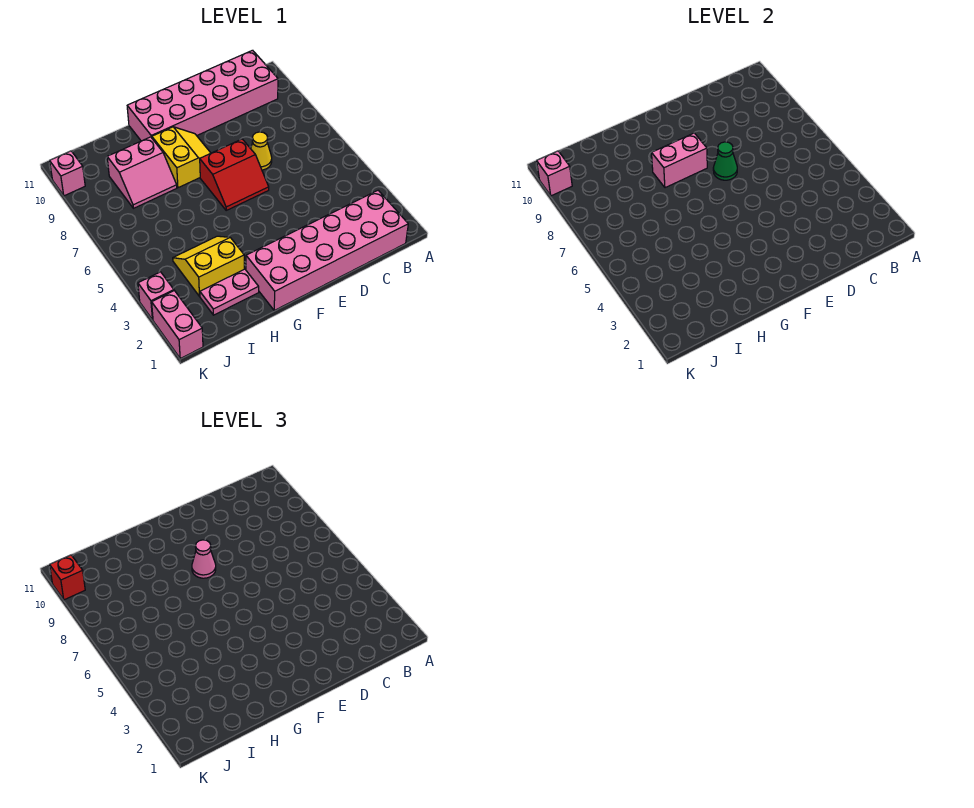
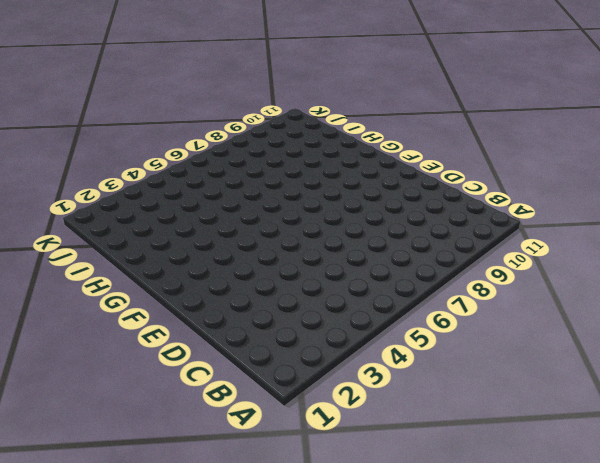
none -> pink brick B1:G2 level 1
none -> pink brick B10:G11 level 1
none -> yellow cone D7 level 1

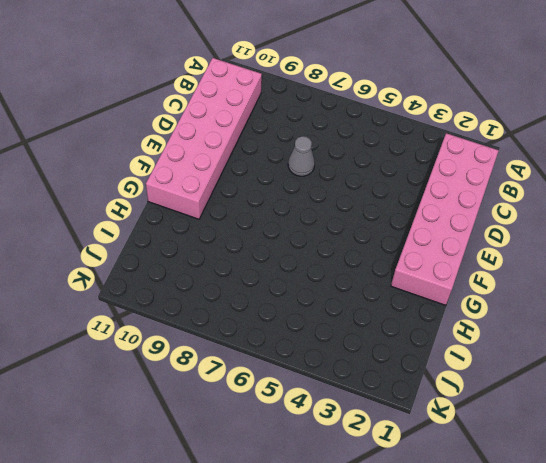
grey cone D7 level 1 -> yellow cone D7 level 1
none -> red slope E6:F7 level 1 top 7
none -> yellow slope F8:G9 level 1 top G
none -> pink plate H2:I2 level 1

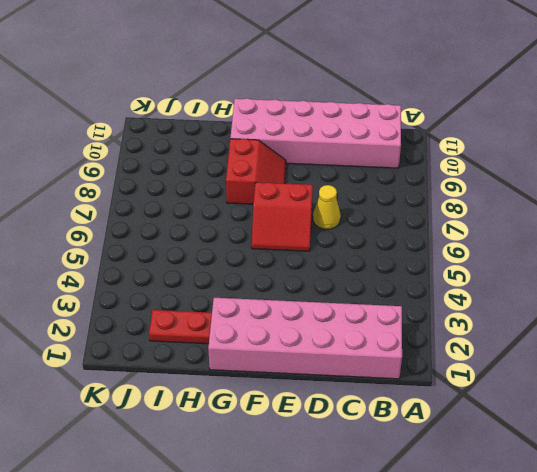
red slope F8:G9 level 1 top G -> yellow slope F8:G9 level 1 top G
red plate H2:I2 level 1 -> pink plate H2:I2 level 1
none -> yellow slope H3:I4 level 1 top 3
none -> pink slope H8:I9 level 1 top 9
none -> pink brick K1:K2 level 1

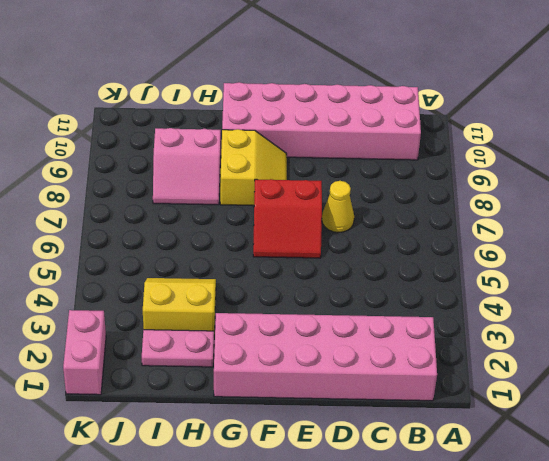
none -> pink brick K3 level 1
none -> pink brick K10 level 1
none -> green cone E7 level 2

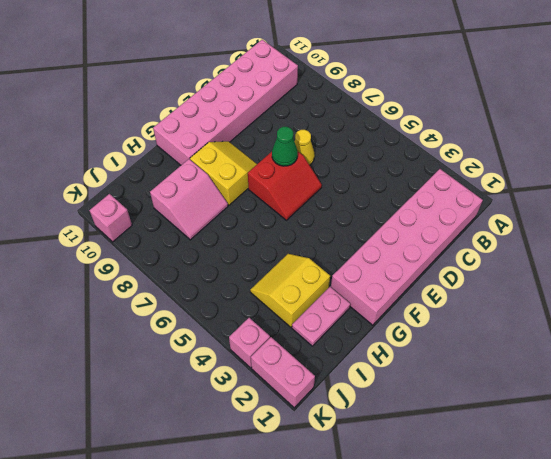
none -> pink brick F8:G8 level 2
none -> pink brick K10 level 2
none -> pink cone F8 level 3

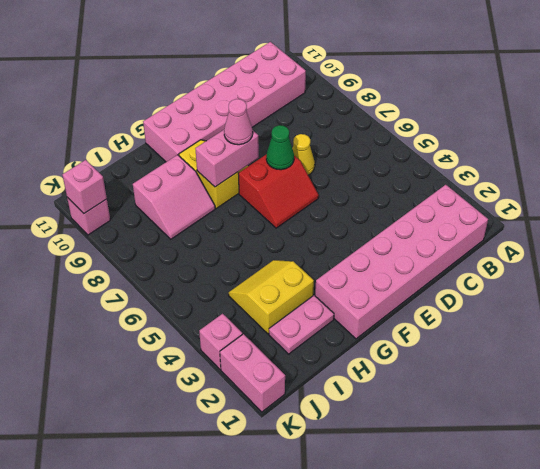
none -> red brick K10 level 3

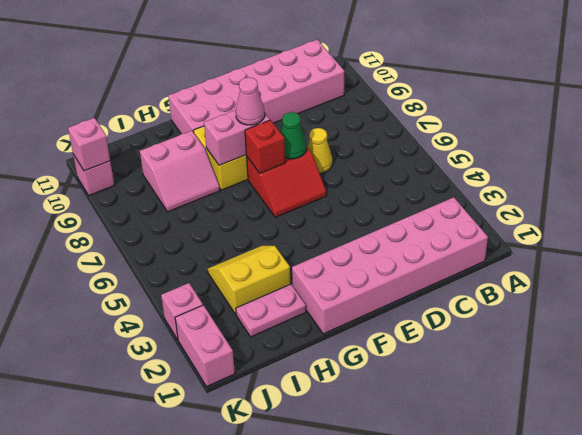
red brick F7 level 2 -> red brick K10 level 3

